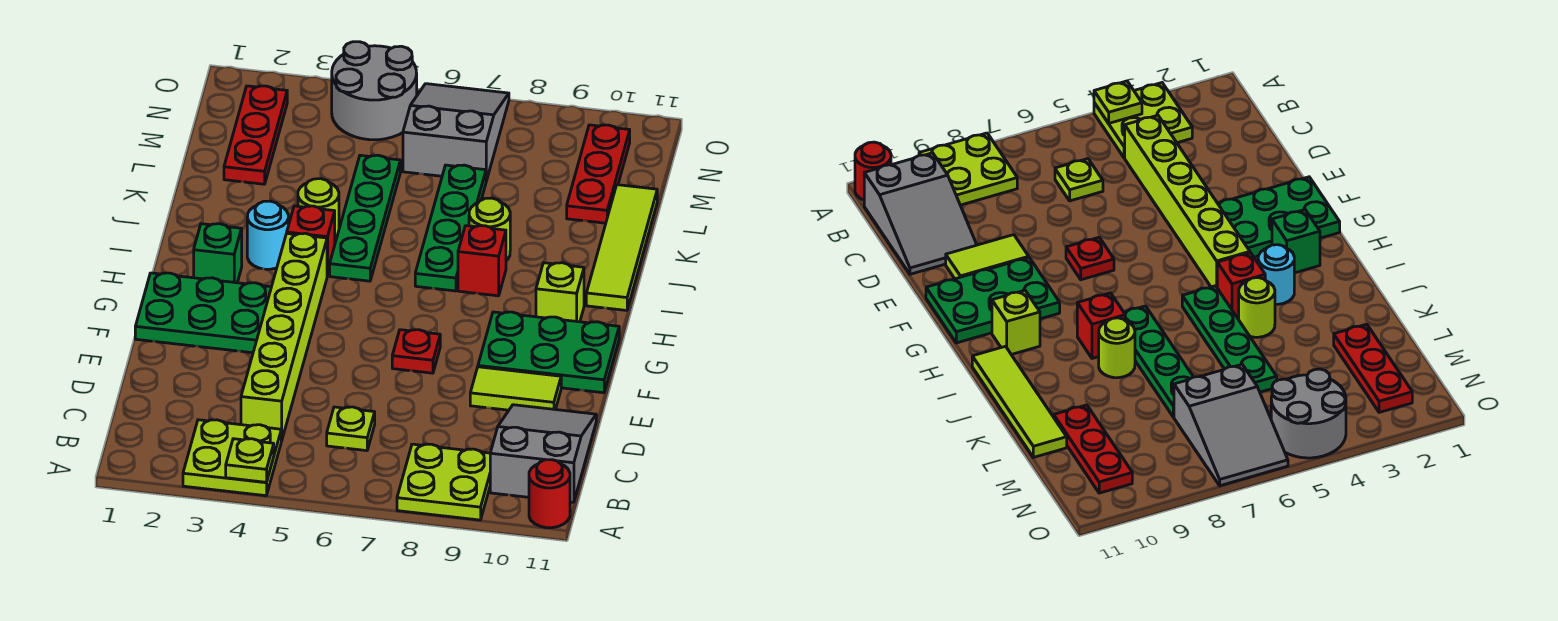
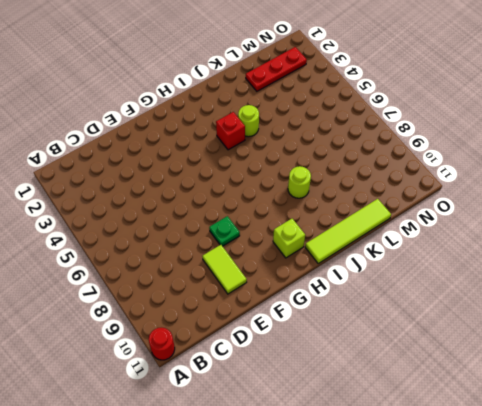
green plate F8 level 1 -> none
none -> lime plate A3:B4 level 1
none -> lime plate A8:B9 level 1
none -> grey slope B10:D11 level 1 top B

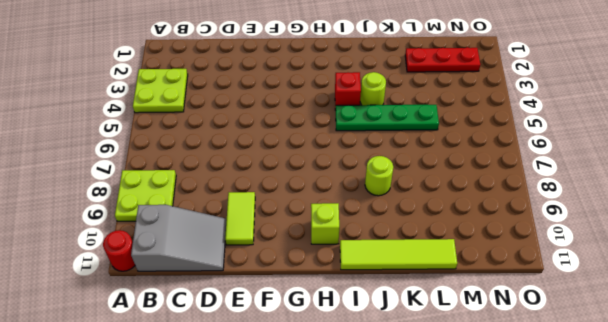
none -> lime brick C4:H4 level 1
none -> lime plate C6 level 1
none -> green plate F1:G3 level 1

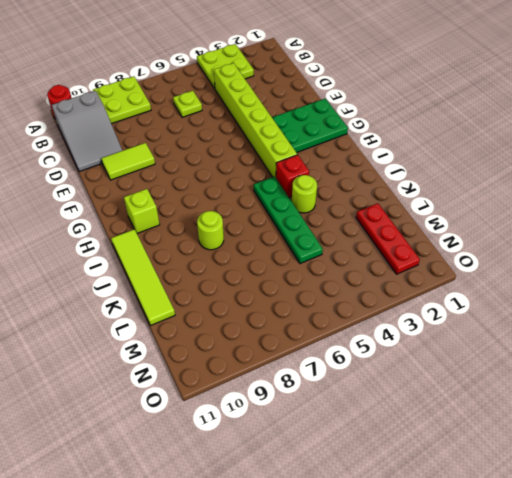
none -> red plate F7 level 1
none -> green plate F9:G11 level 1
none -> green brick H2 level 1

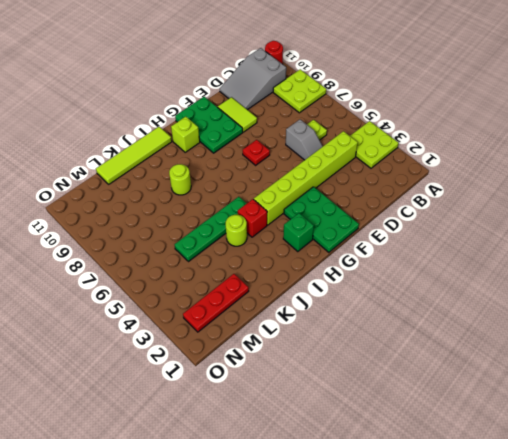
grey slope D5:D6 level 1 top 6 -> none
none -> cyan round brick I3 level 1
none -> green plate I7:L7 level 1
none -> red brick I8 level 1

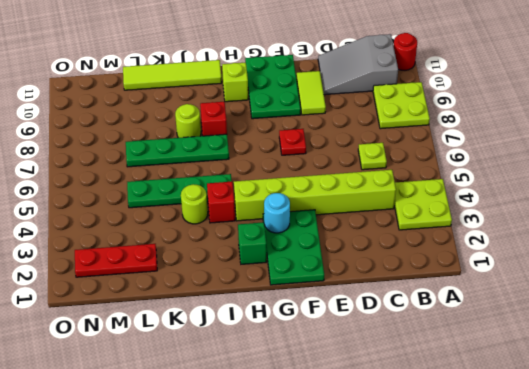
cyan round brick G3 level 2 -> cyan round brick I3 level 1
none -> red plate L10:N10 level 1
none -> grey slope M6:O7 level 1 top M
none -> grey round brick N4:O5 level 1

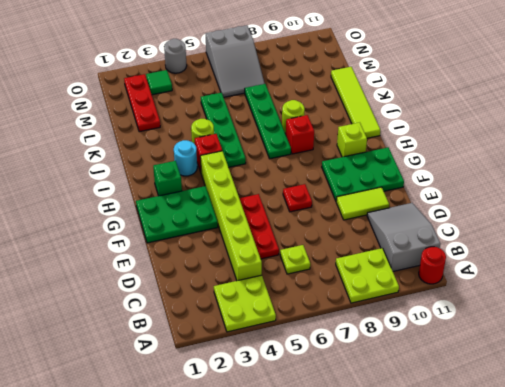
red plate D5:F5 level 1 -> red plate L10:N10 level 1
grey slope M6:O7 level 1 top O -> grey slope M6:O7 level 1 top M
green tile N3 level 1 -> none
grey round brick O4 level 1 -> grey round brick N4:O5 level 1
none -> lime plate A4 level 2

